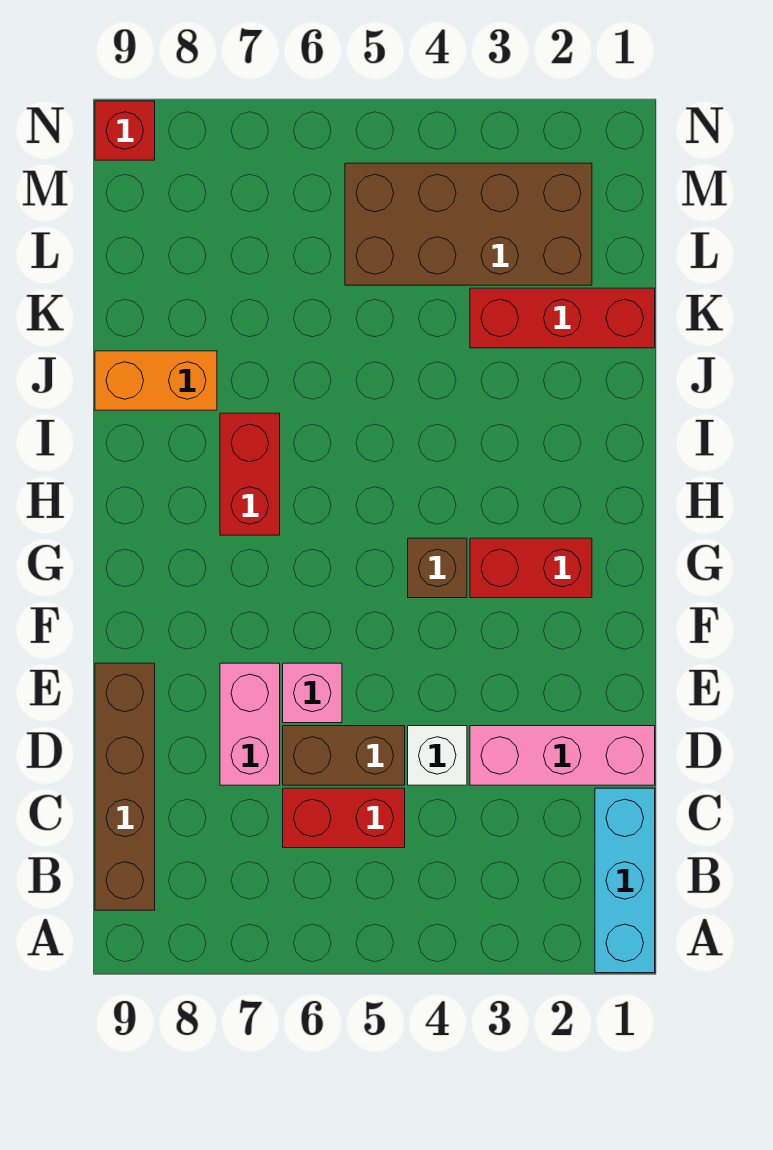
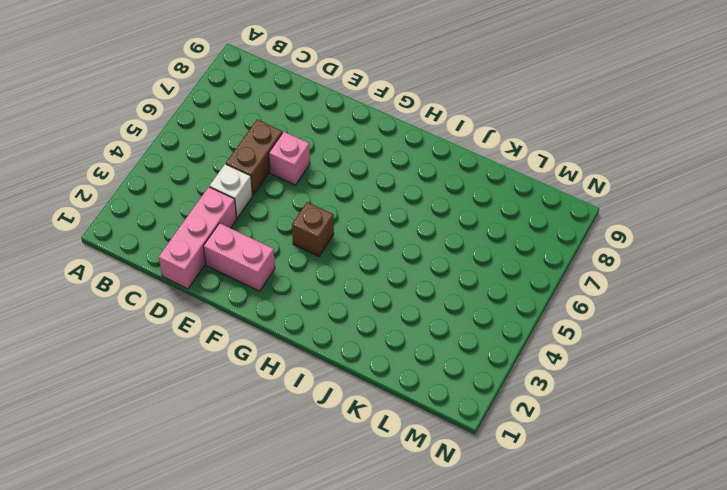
pink brick E2:F2 level 1 -> pink brick D7:E7 level 1
none -> cyan brick A1:C1 level 1
none -> brown brick B9:E9 level 1
none -> red brick C5:C6 level 1

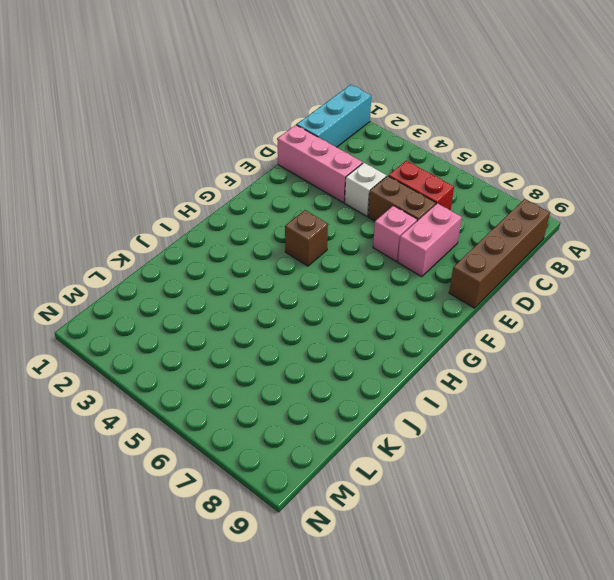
none -> red brick G2:G3 level 1
none -> red brick H7:I7 level 1
none -> orange brick J8:J9 level 1

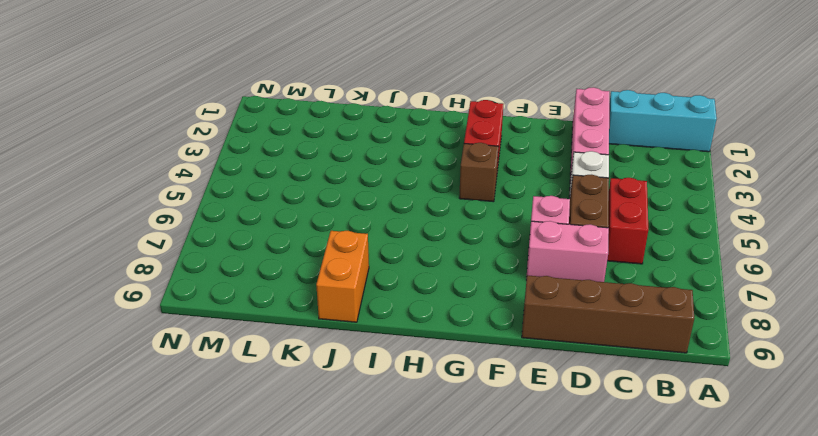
none -> red brick H7:I7 level 1
none -> red brick K1:K3 level 1
none -> brown brick L2:M5 level 1

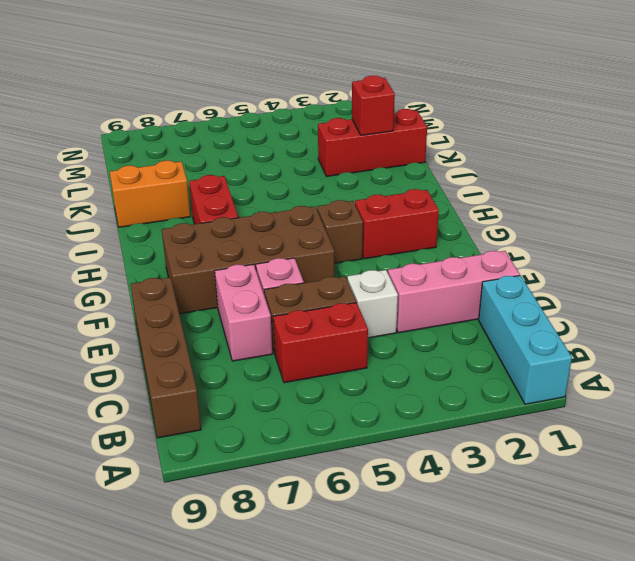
brown brick F5:G8 level 1 -> brown brick L2:M5 level 1
red brick K2 level 2 -> red brick N9 level 1

